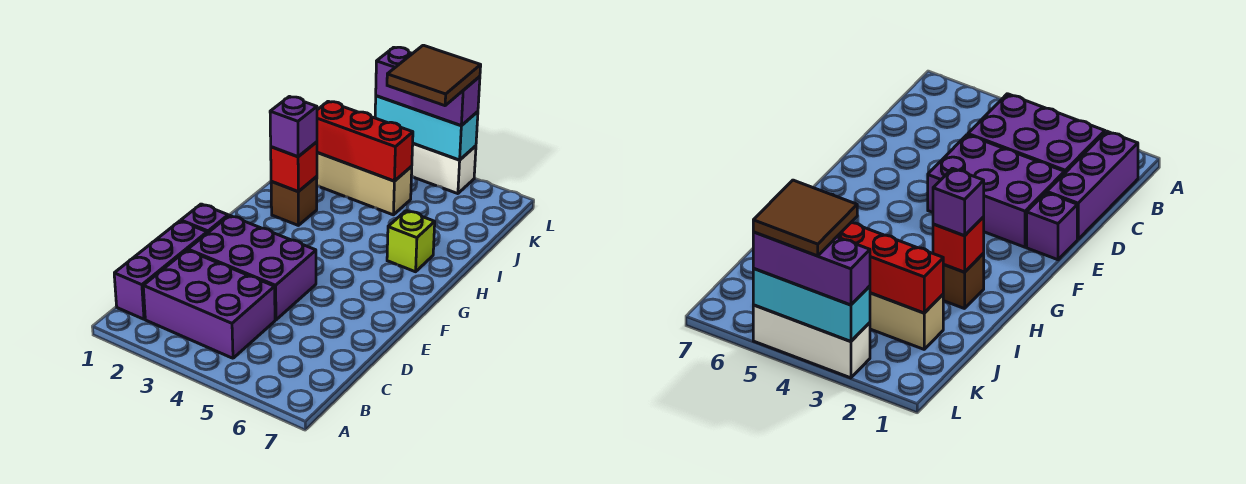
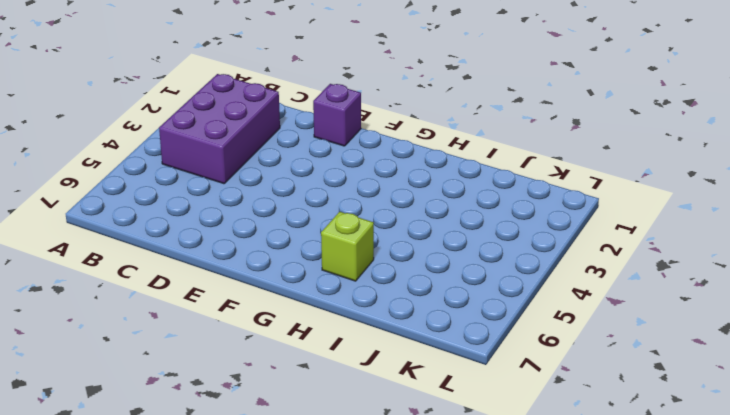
none -> purple brick B1:D1 level 1
none -> purple brick D2:E4 level 1
none -> brown brick H2 level 1

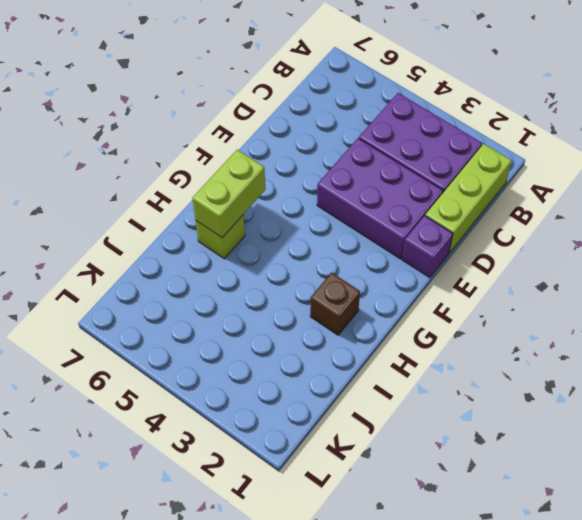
lime brick B1:D1 level 1 -> purple brick B1:D1 level 1
lime brick G6:H6 level 2 -> none
none -> tan brick J2:J4 level 1
none -> white brick L3:L5 level 1
none -> red brick H2 level 2

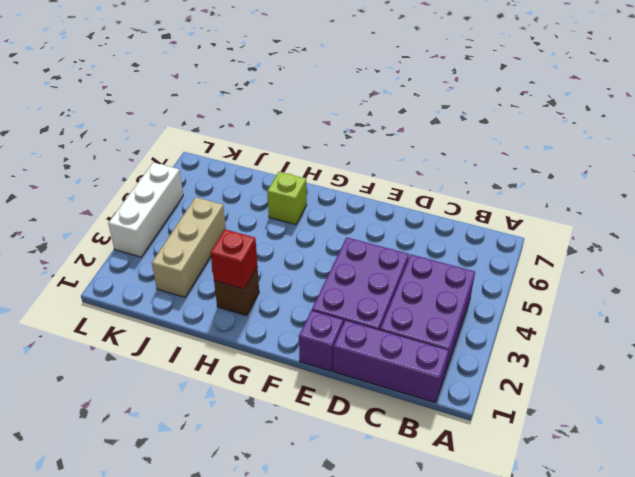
none -> red brick J2:J4 level 2
none -> cyan brick L3:L5 level 2
none -> purple brick H2 level 3

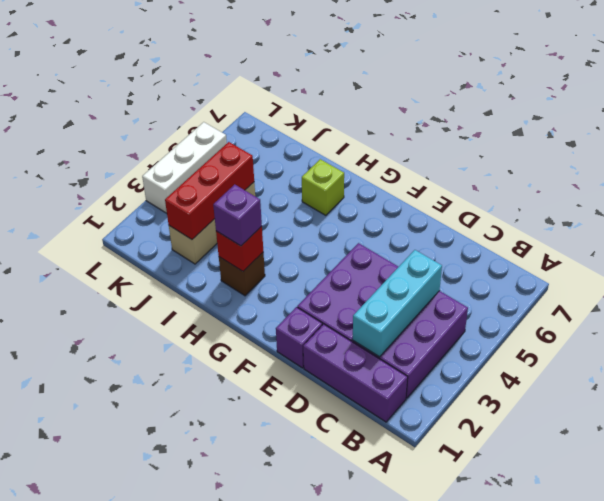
cyan brick C2:C4 level 2 -> cyan brick L3:L5 level 2
none -> purple brick L3:L5 level 3
none -> brown tile K4:L5 level 4

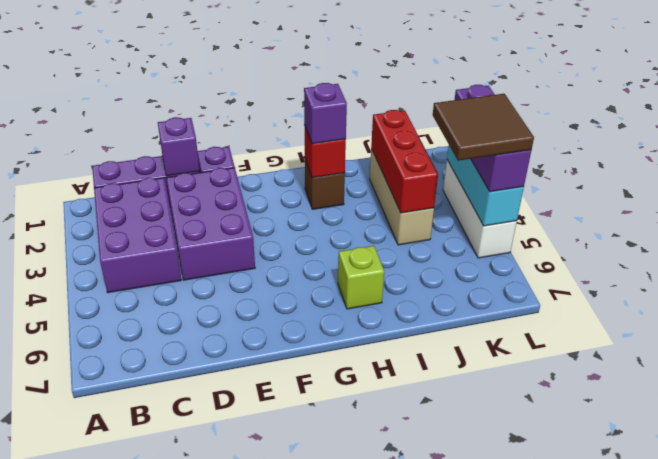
purple brick D1 level 2 -> none

